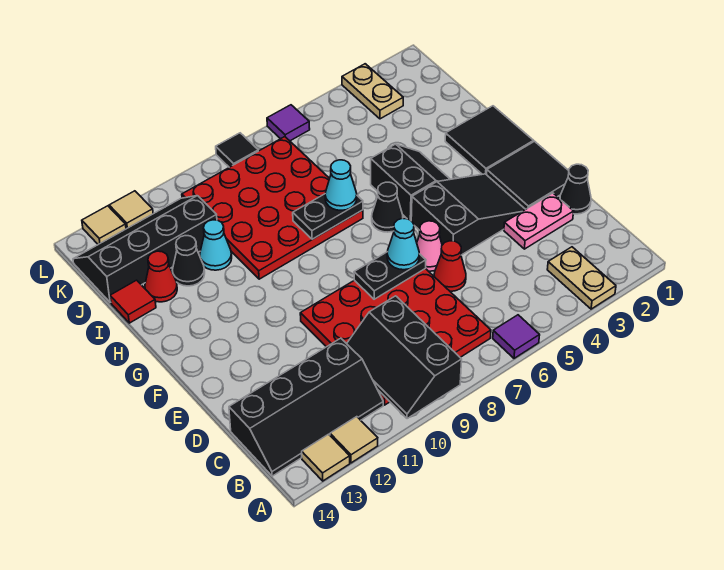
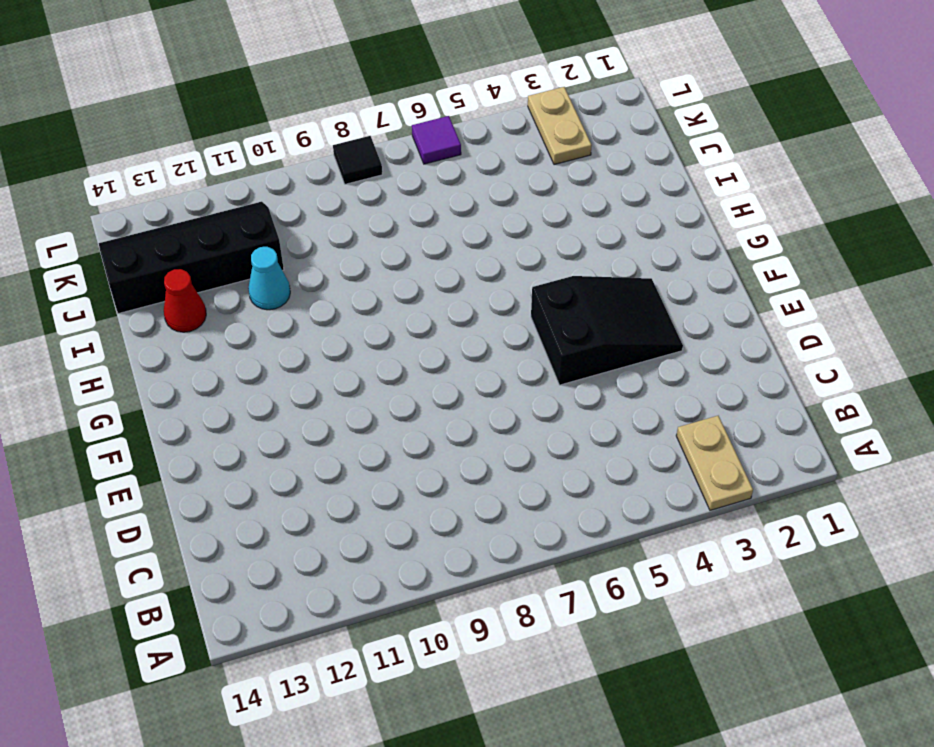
none -> purple tile A6 level 1
none -> tan tile A12 level 1
none -> tan tile A13 level 1
none -> red plate B7:E10 level 1

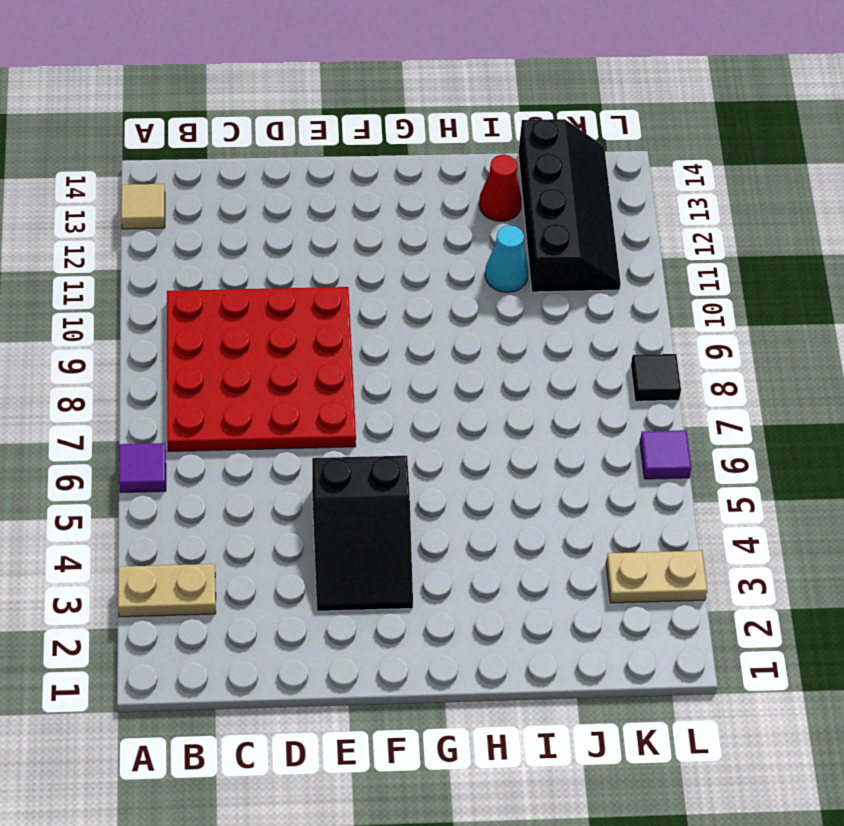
none -> tan tile A12 level 1
none -> black slope B11:C14 level 1 top C
none -> black cone D1 level 1
none -> pink plate D2:D3 level 1

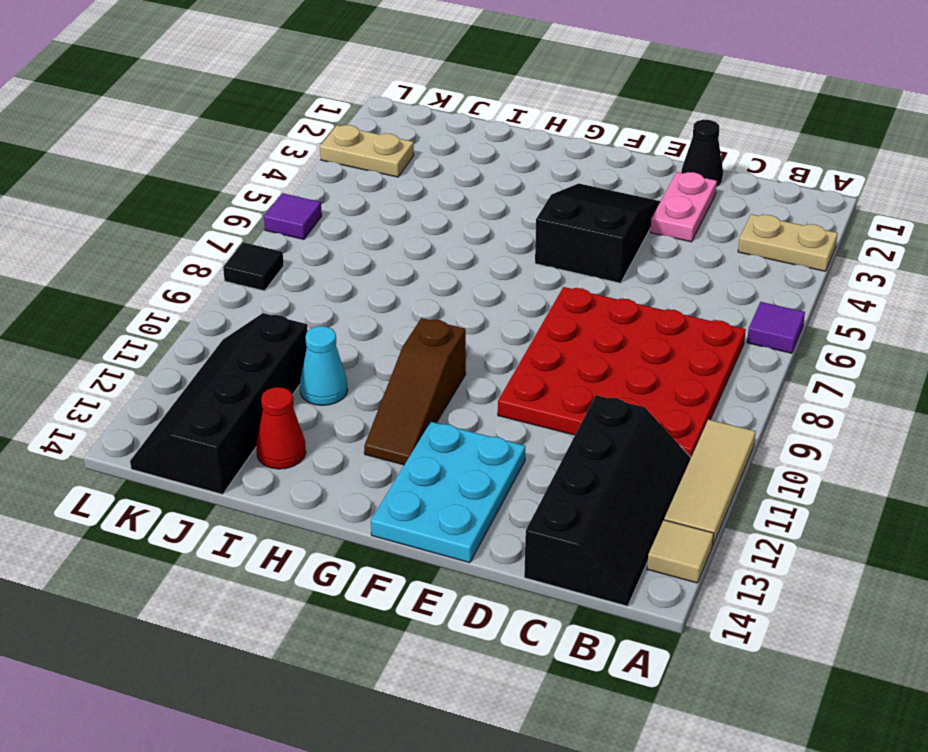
tan tile A10:A12 level 1 -> tan tile A12 level 1
cyan plate E12:F14 level 1 -> none
brown slope G10:G12 level 1 top 10 -> none
none -> red cone D6 level 1
none -> black tile E1:F2 level 1
none -> pink cone E6 level 1
none -> black tile G1:H2 level 1

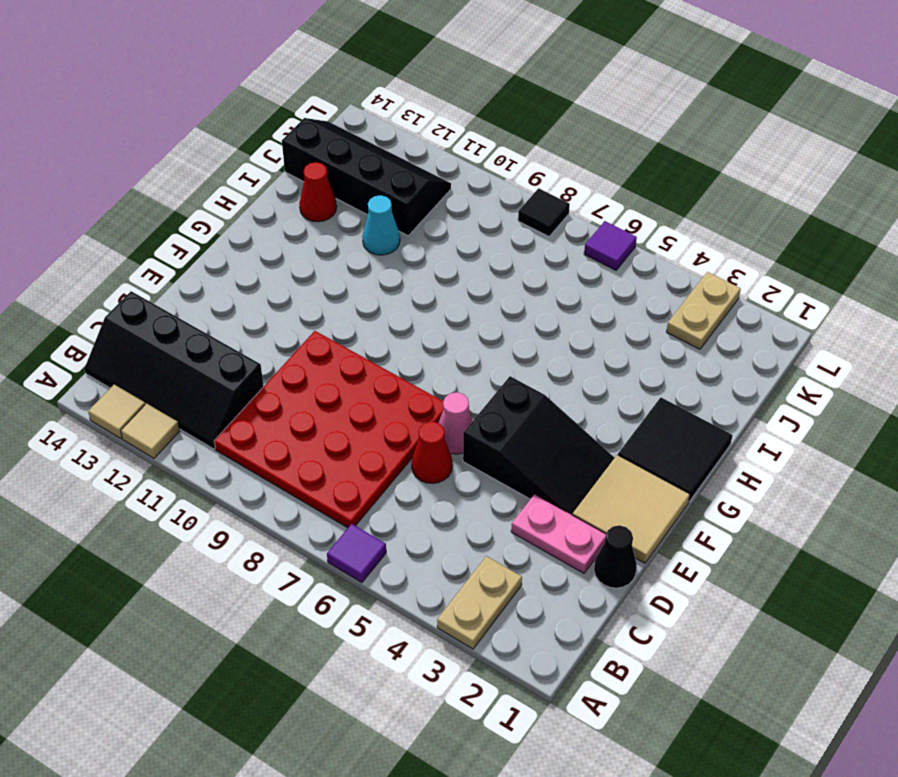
tan tile E1:F2 level 1 -> black tile E1:F2 level 1
none -> black slope G4:H5 level 1 top 5
none -> black cone G6 level 1
none -> red plate H7:K10 level 1
none -> black cone I12 level 1

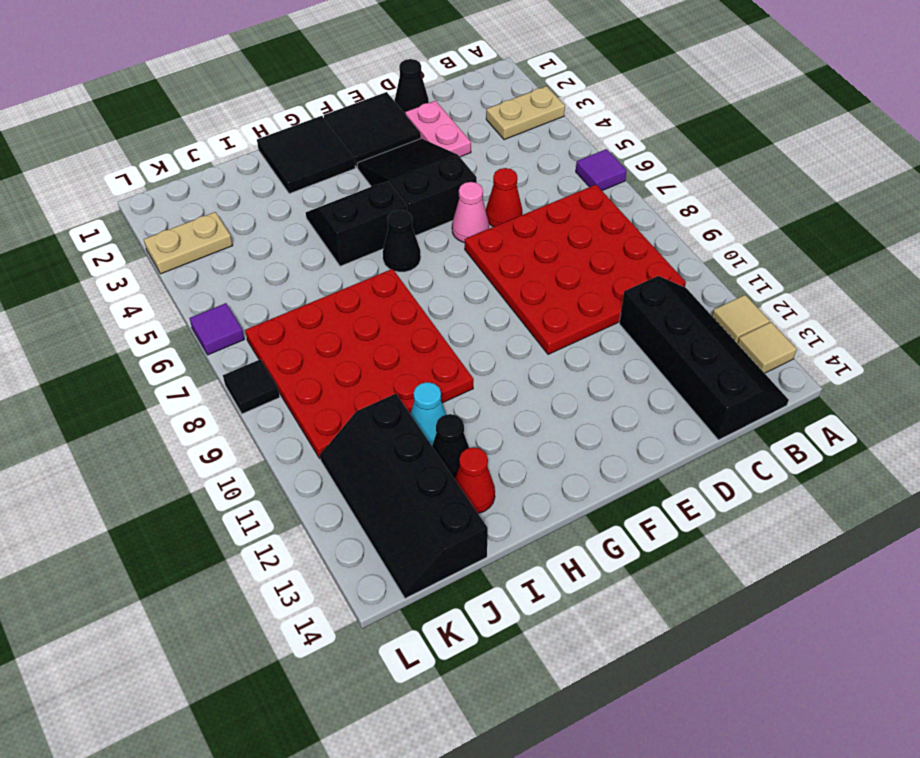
none -> red tile I14 level 1
none -> tan tile L12 level 1
none -> tan tile L13 level 1
none -> black slope A9:C10 level 2 top 9

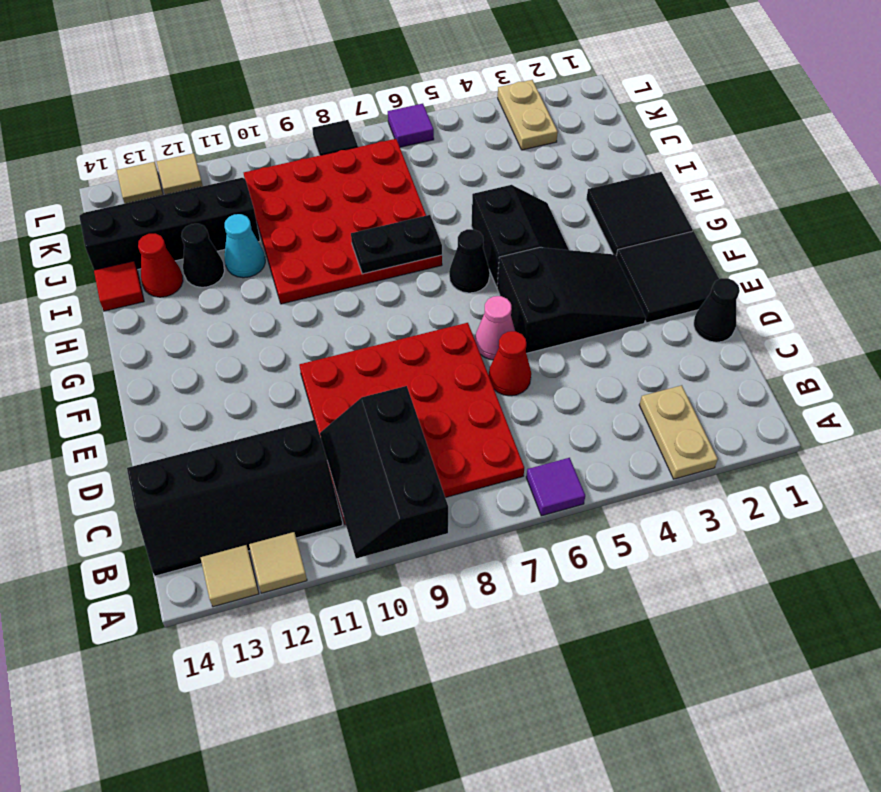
none -> pink plate D2:D3 level 1
none -> black plate E7:E8 level 2
none -> cyan cone E7 level 3
none -> cyan cone H7 level 3

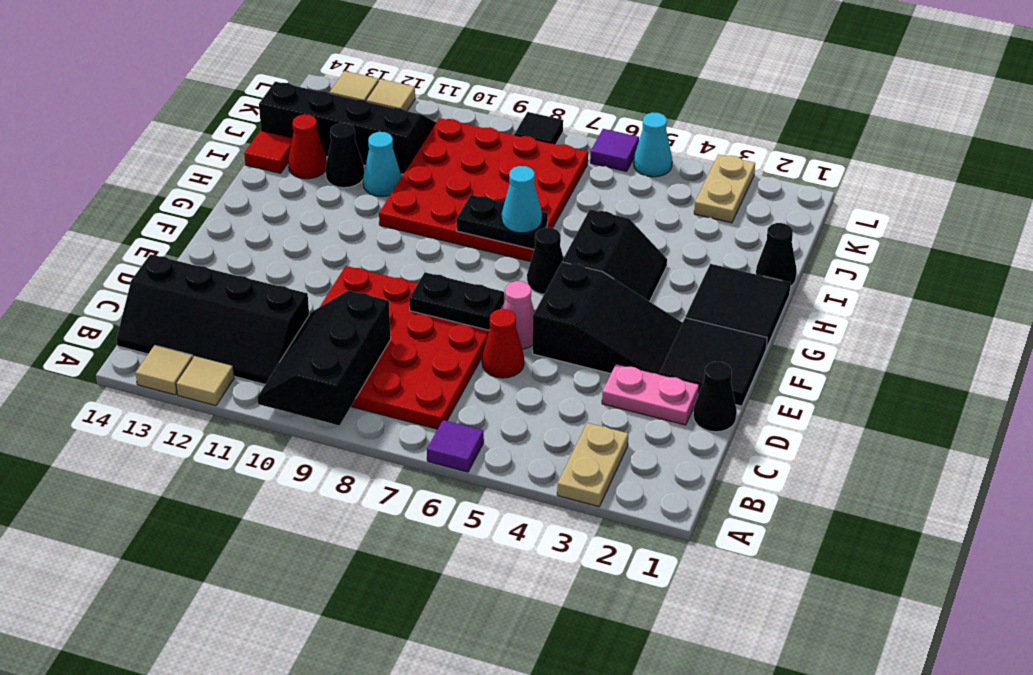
black cone I1 level 1 -> none
cyan cone L5 level 1 -> cyan cone E7 level 3

